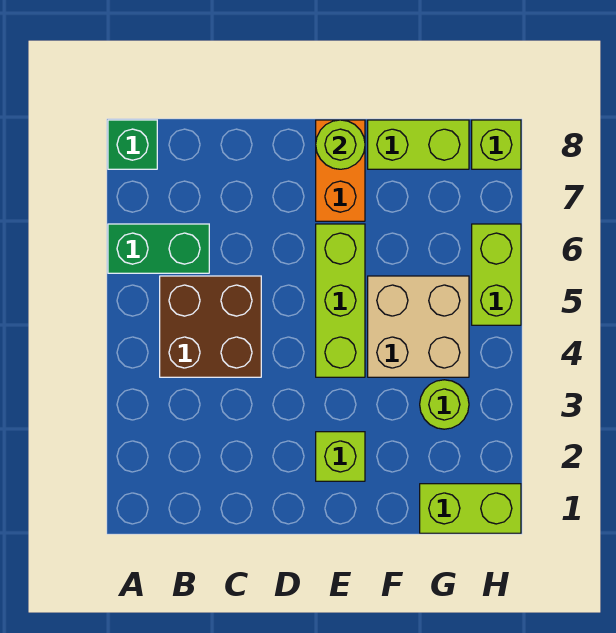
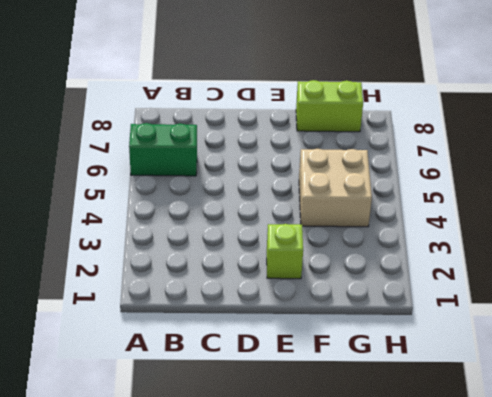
none -> green brick A8 level 1
none -> brown brick B4:C5 level 1
none -> lime brick E4:E6 level 1

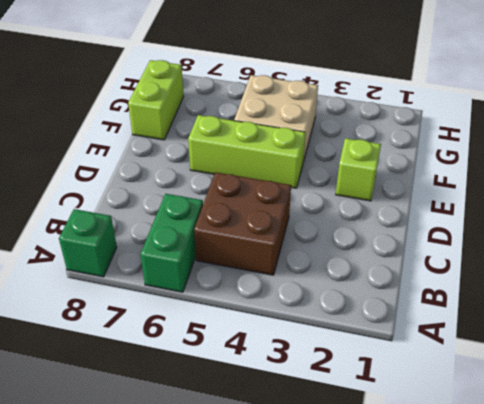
none -> orange brick E7:E8 level 1
none -> lime brick G1:H1 level 1
none -> lime round brick G3 level 1

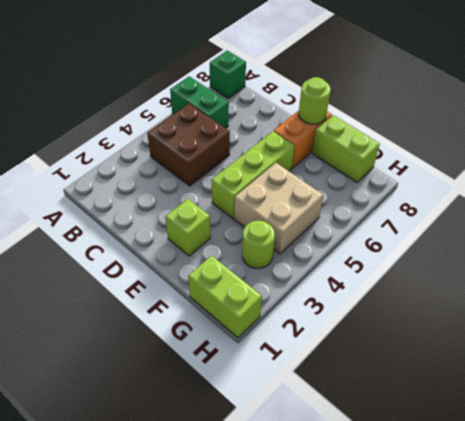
none -> lime brick H5:H6 level 1
none -> lime brick H8 level 1

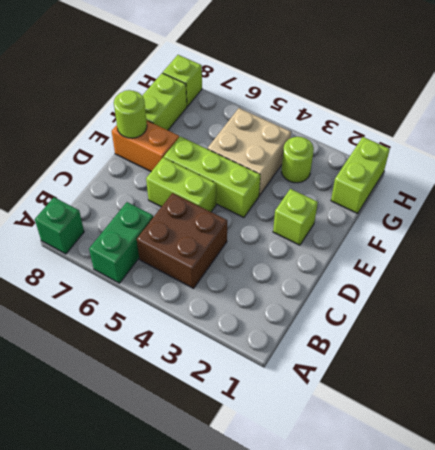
lime brick D5:D6 level 1 -> lime brick H5:H6 level 1

